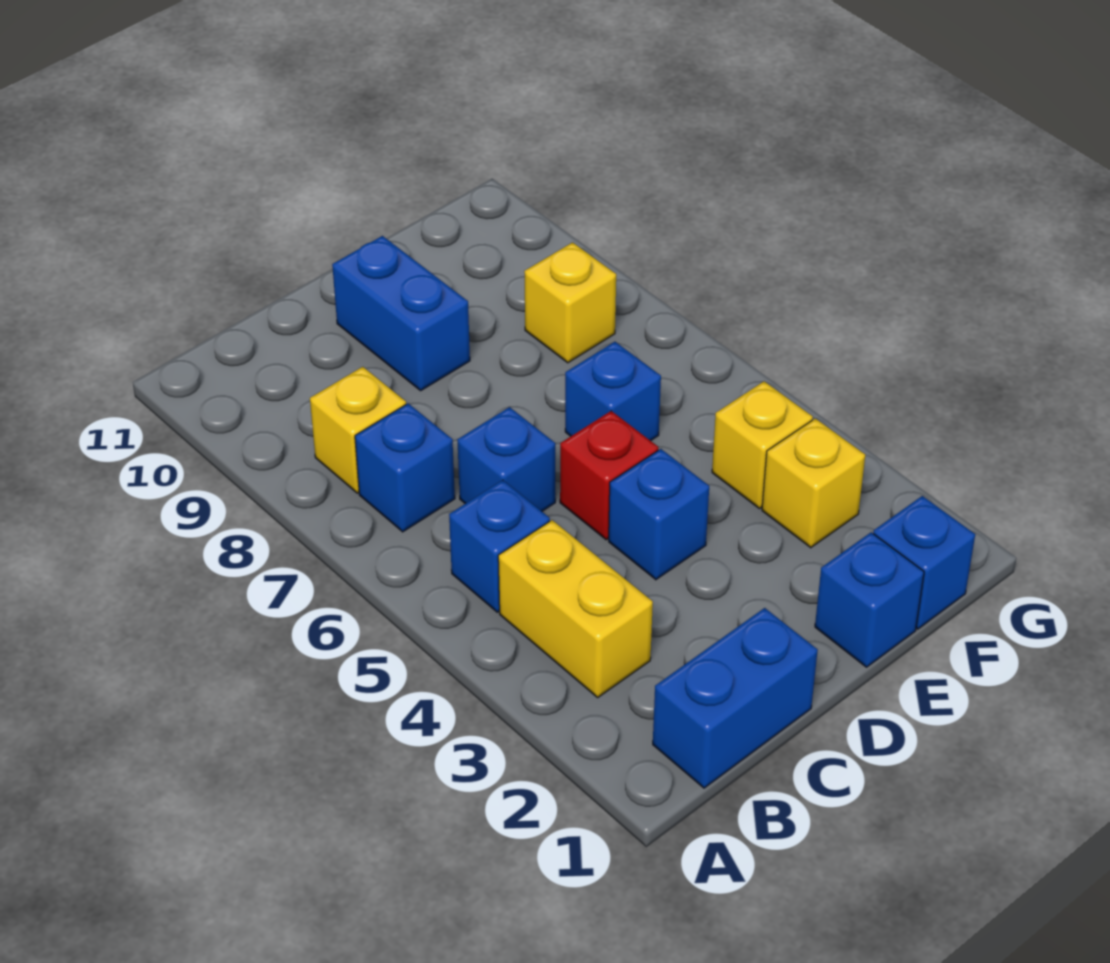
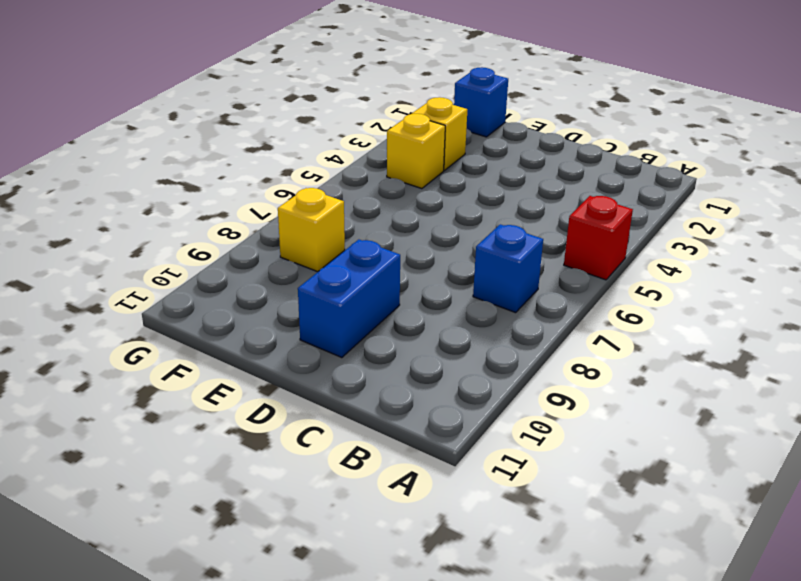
red brick A5 level 1 -> red brick D5 level 1
none -> blue brick B1:C1 level 1
none -> yellow brick B3:B4 level 1
none -> blue brick B5 level 1

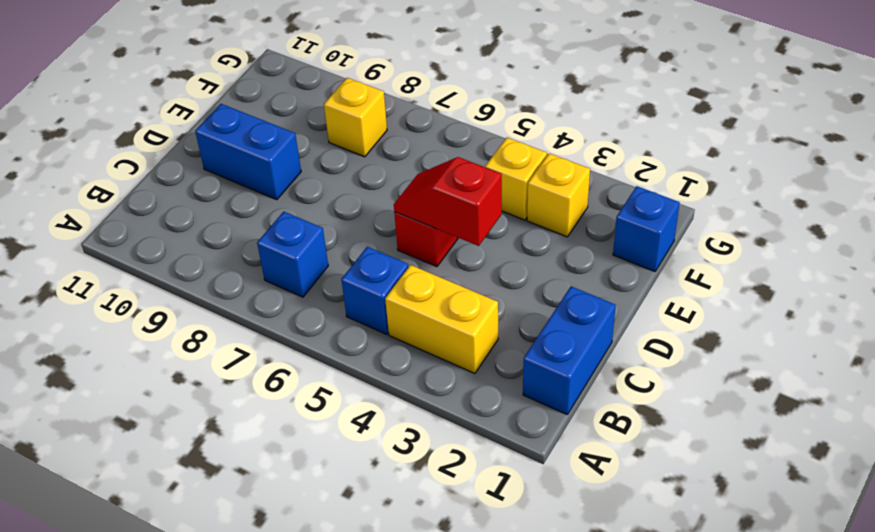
red slope D4:D5 level 2 top 4 -> none
none -> yellow brick B8 level 1
none -> blue brick C6 level 1
none -> blue brick D4 level 1

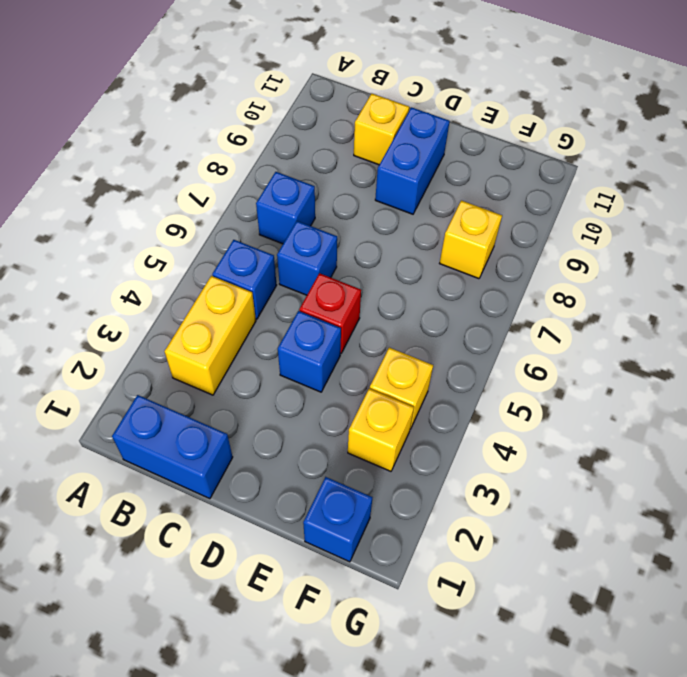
yellow brick C10 level 1 -> yellow brick B8 level 1
none -> blue brick E1 level 1
none -> blue brick E6 level 1

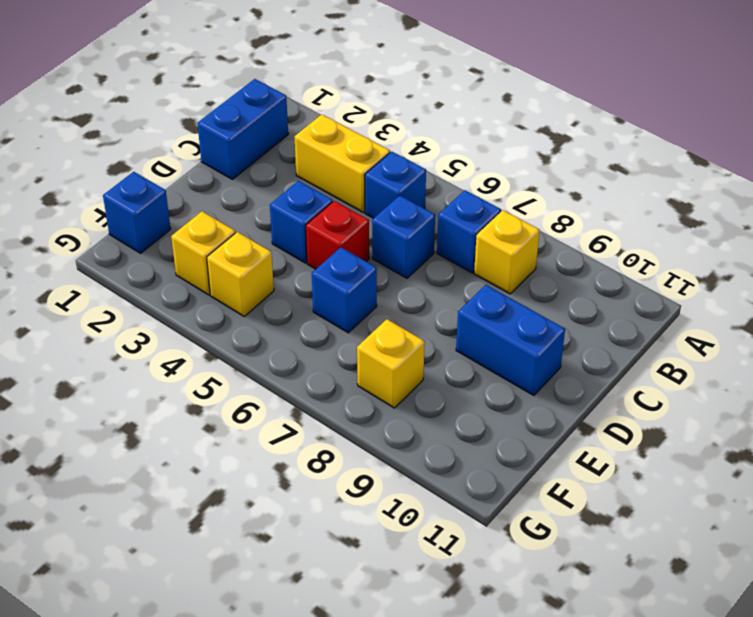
none -> blue brick E1 level 1

